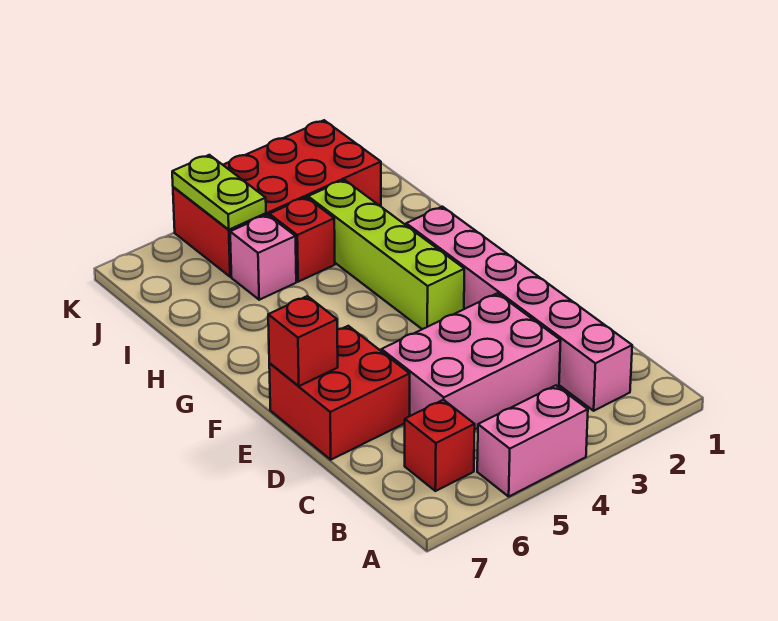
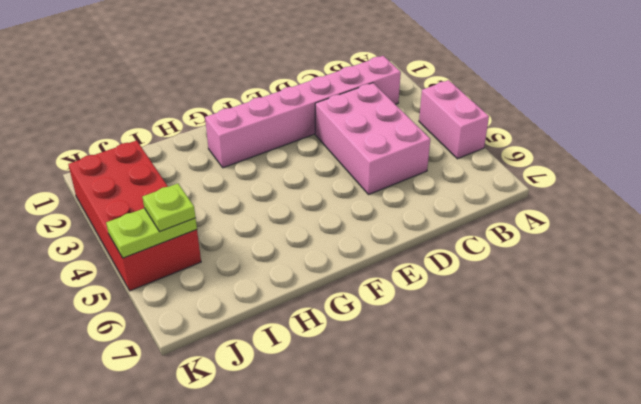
lime plate J5 level 3 -> none
none -> red brick B6 level 1
none -> red brick D6:E7 level 1

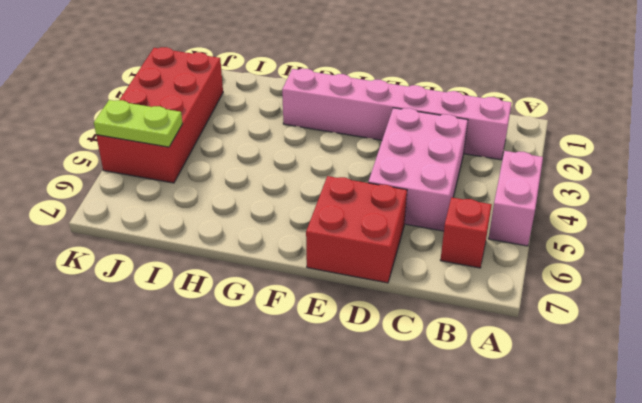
none -> lime brick F3:I3 level 1
none -> red brick I4 level 1

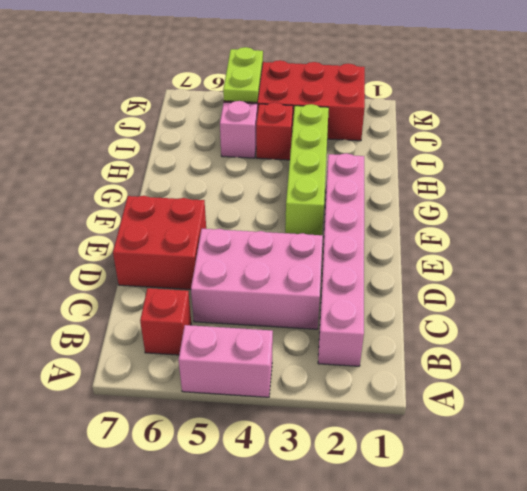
none -> red brick E7 level 2

